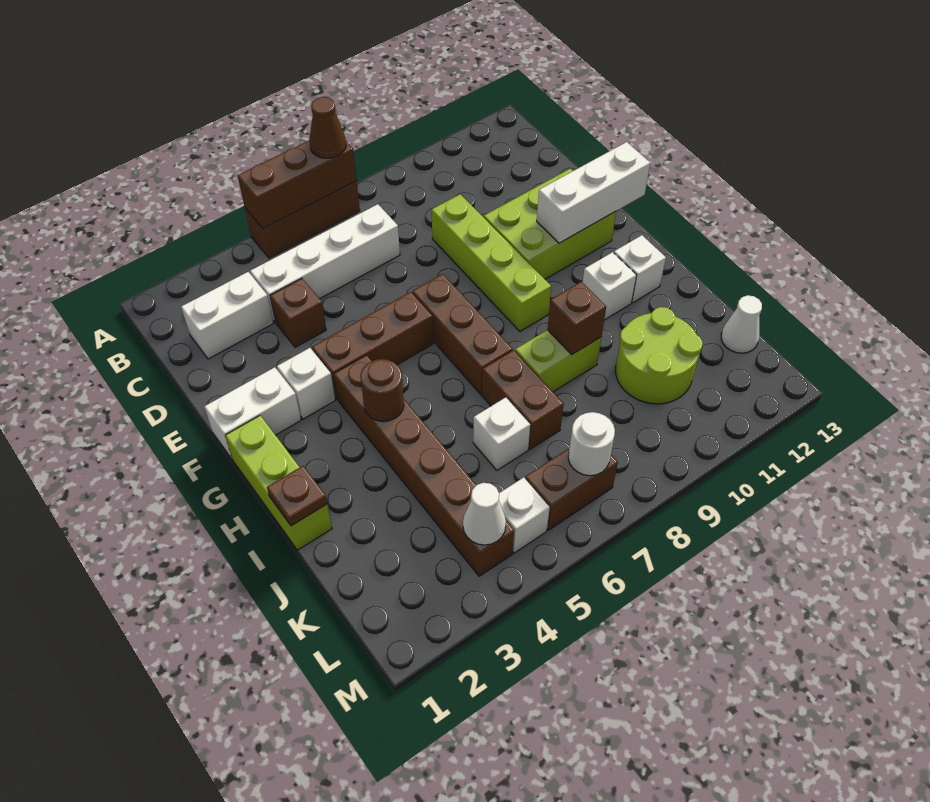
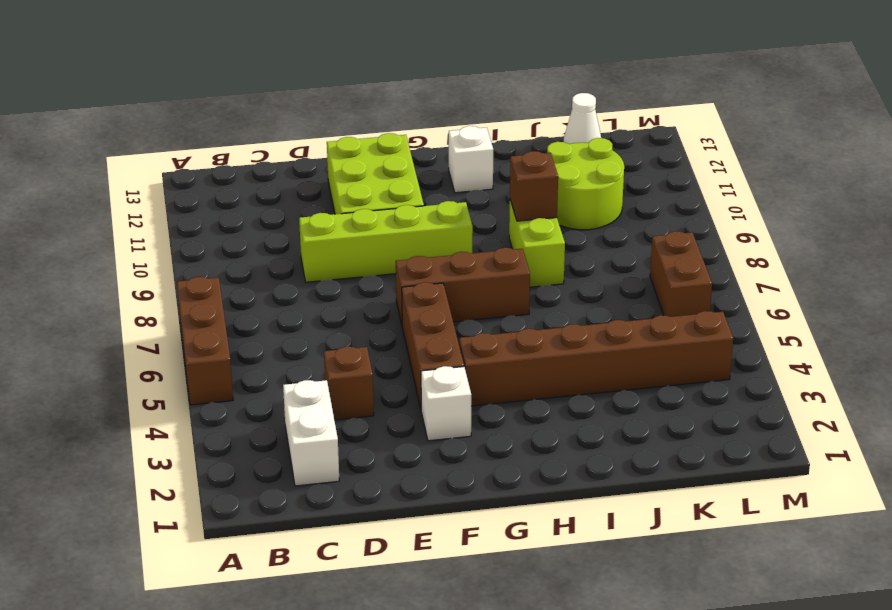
none -> white brick C4:C7 level 1
none -> white brick F1:F2 level 1
none -> lime brick G1:I1 level 1

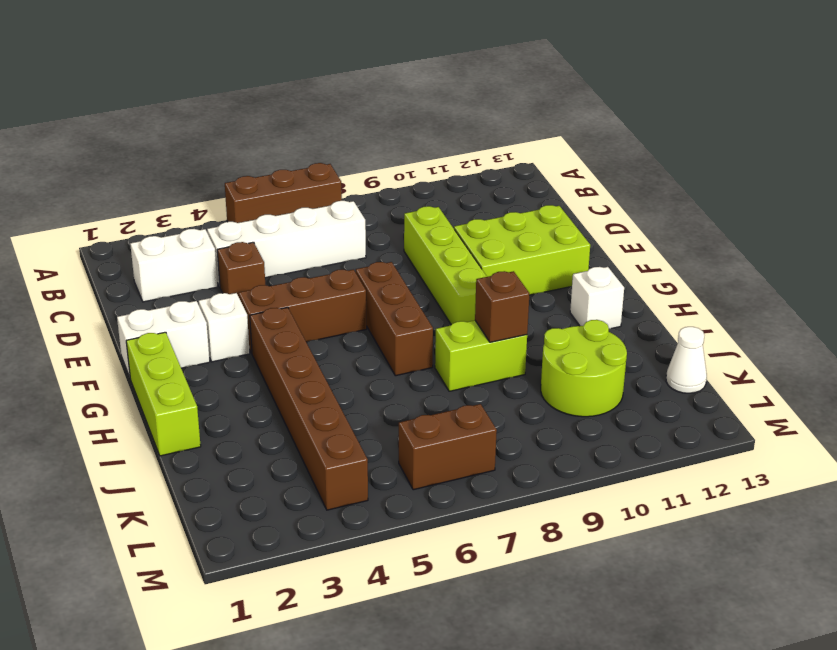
none -> white brick H11 level 1
none -> brown brick I7:J7 level 1
none -> white brick J6 level 1

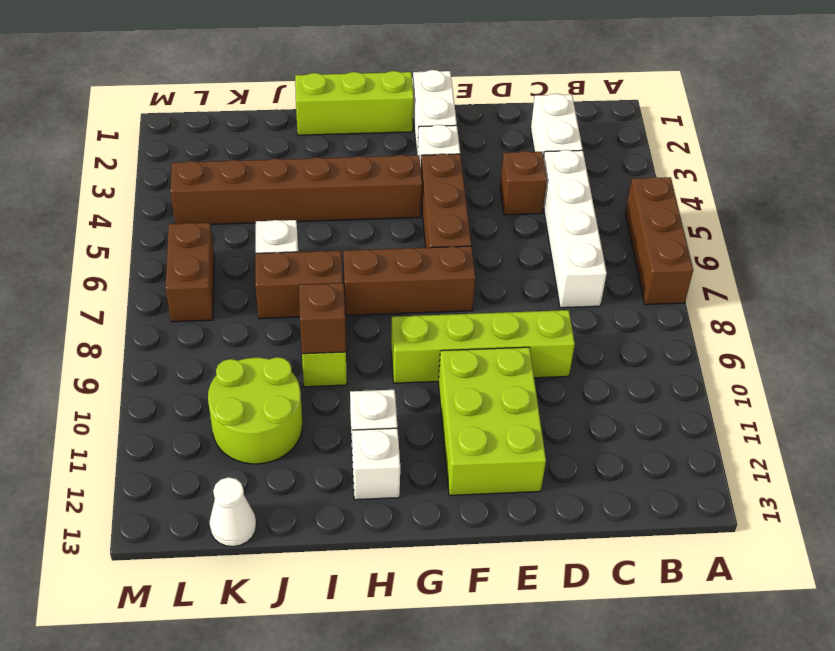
none -> white brick L5 level 1
none -> brown brick A5:A7 level 2
none -> white brick F11:F13 level 2

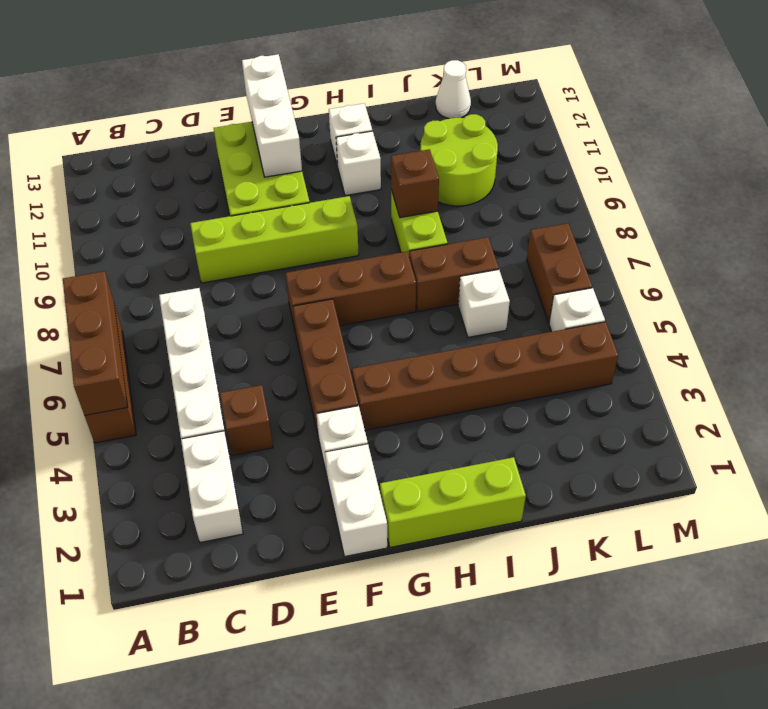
none -> brown round brick H4 level 2
none -> brown plate I1 level 2
none -> white cone L4 level 2

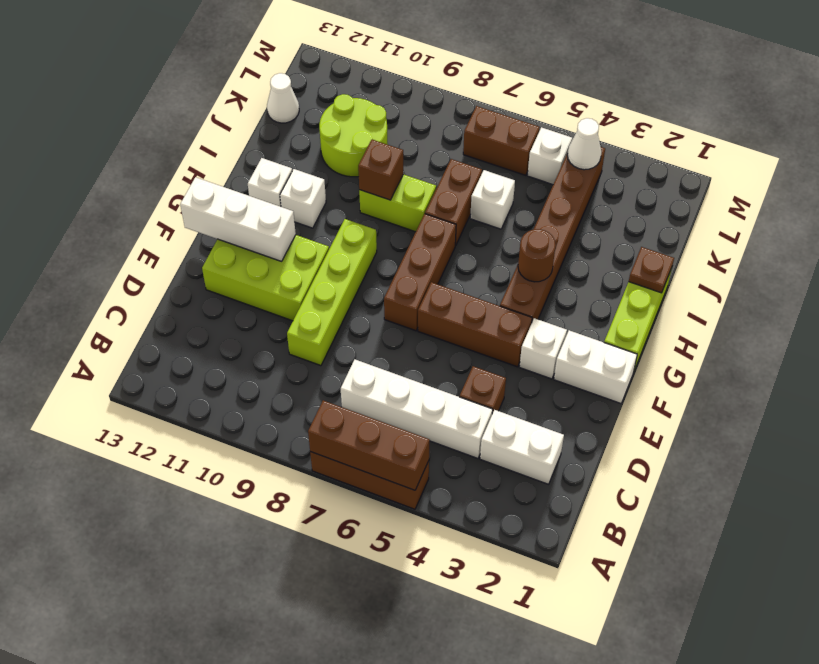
none -> white round brick L7 level 2
none -> brown cone A7 level 3

